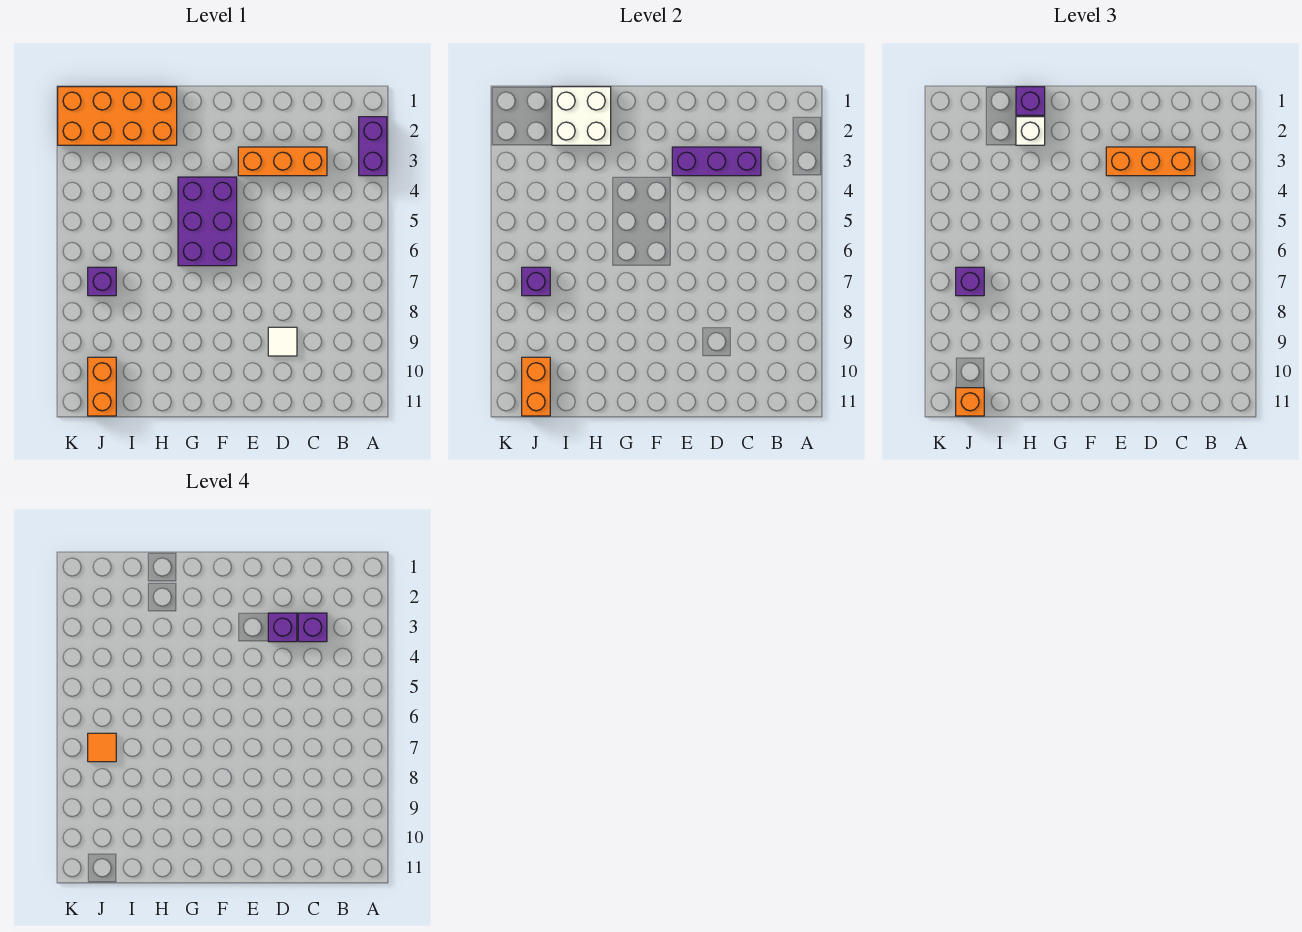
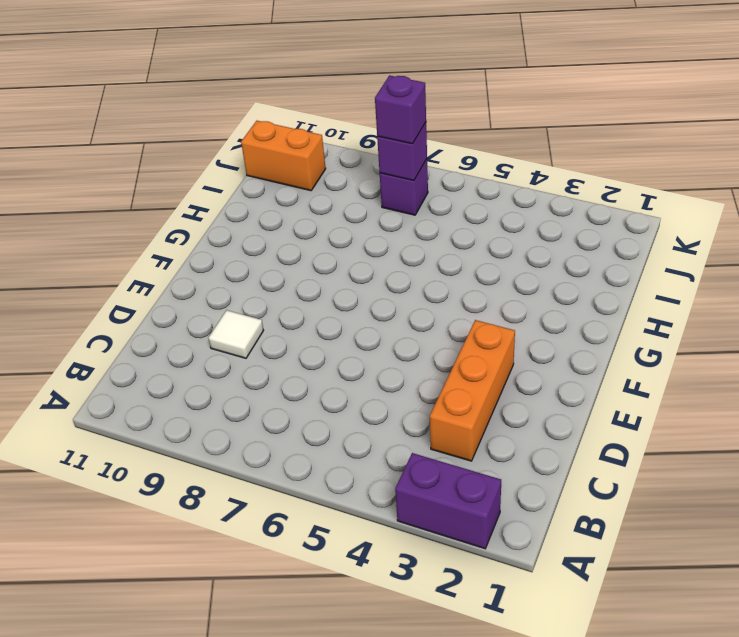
none -> purple brick F4:G6 level 1
none -> orange brick H1:K2 level 1
none -> purple brick C3:E3 level 2

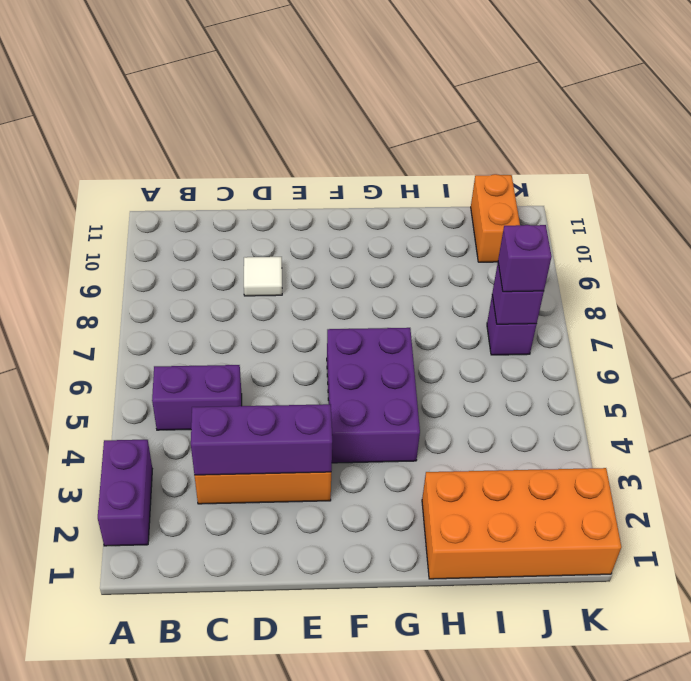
purple brick B5:C5 level 1 -> none
none -> white brick H1:I2 level 2
none -> orange brick J10:J11 level 2
none -> orange brick C3:E3 level 3

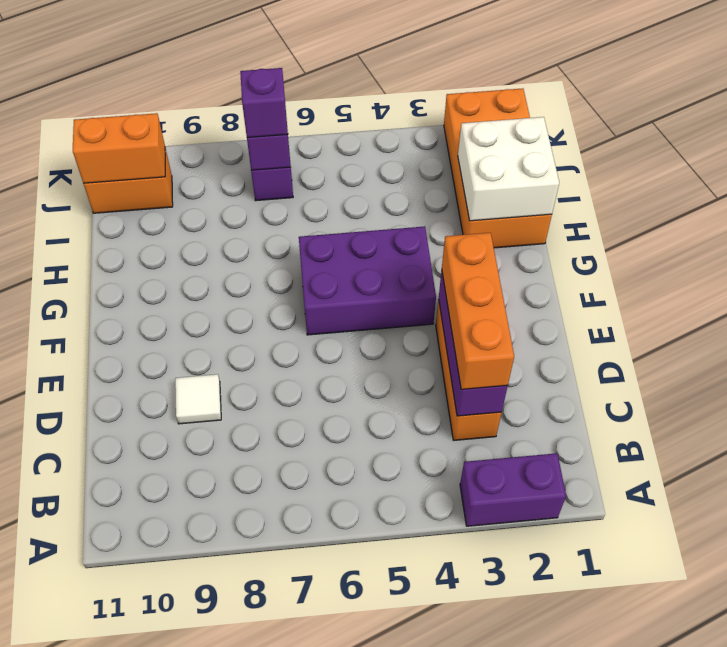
none -> purple brick H1 level 3
none -> white brick H2 level 3
none -> orange brick J11 level 3

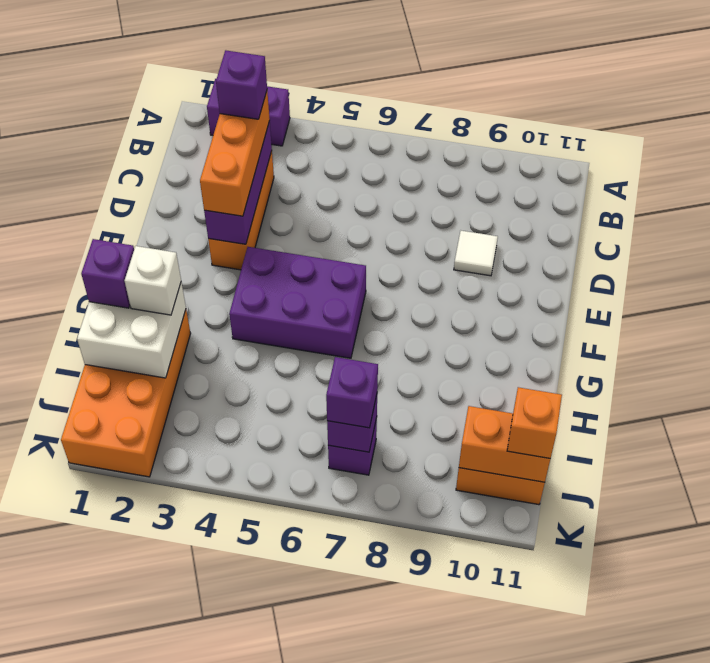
none -> purple brick D3 level 4
none -> orange tile J7 level 4

